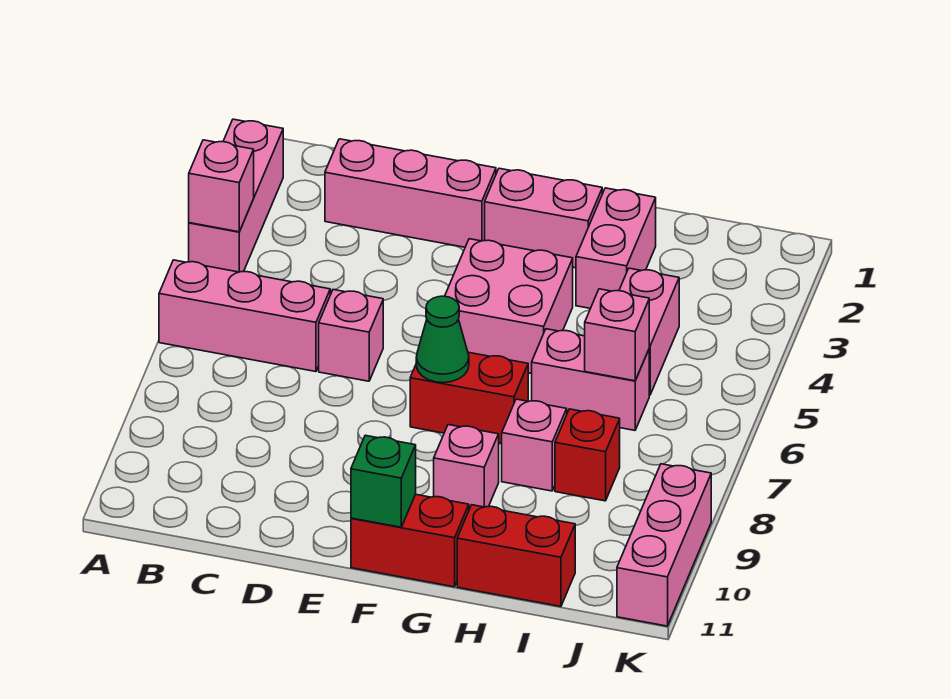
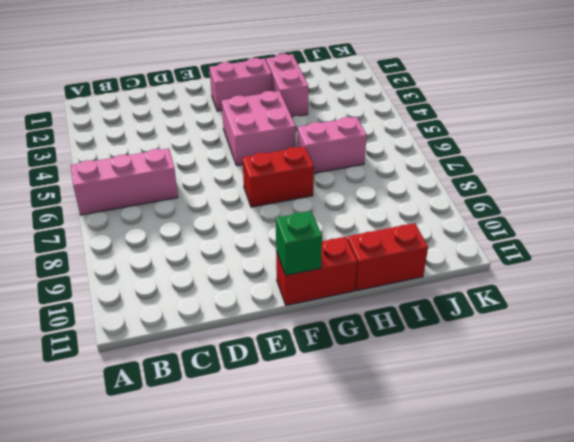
none -> pink brick A2:A4 level 1
none -> pink brick C2:E2 level 1
none -> pink brick D6 level 1

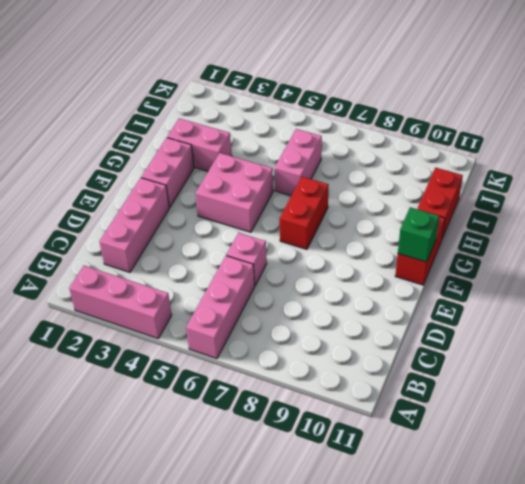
none -> pink brick G9 level 1
none -> pink brick H8 level 1
none -> pink brick I4:I5 level 1

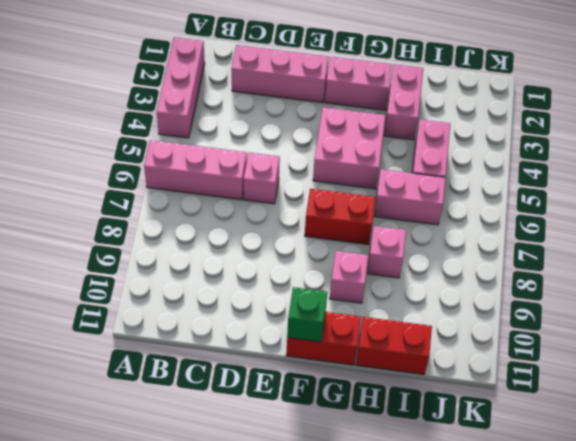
none -> red brick I8 level 1
none -> pink brick K9:K11 level 1
none -> pink brick A4 level 2

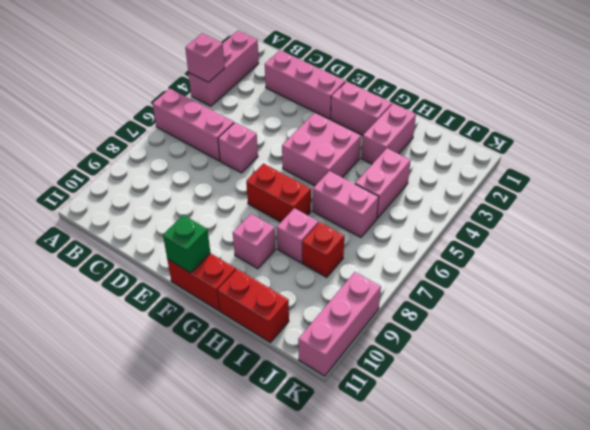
none -> green cone F7 level 2
none -> pink brick I6 level 2

